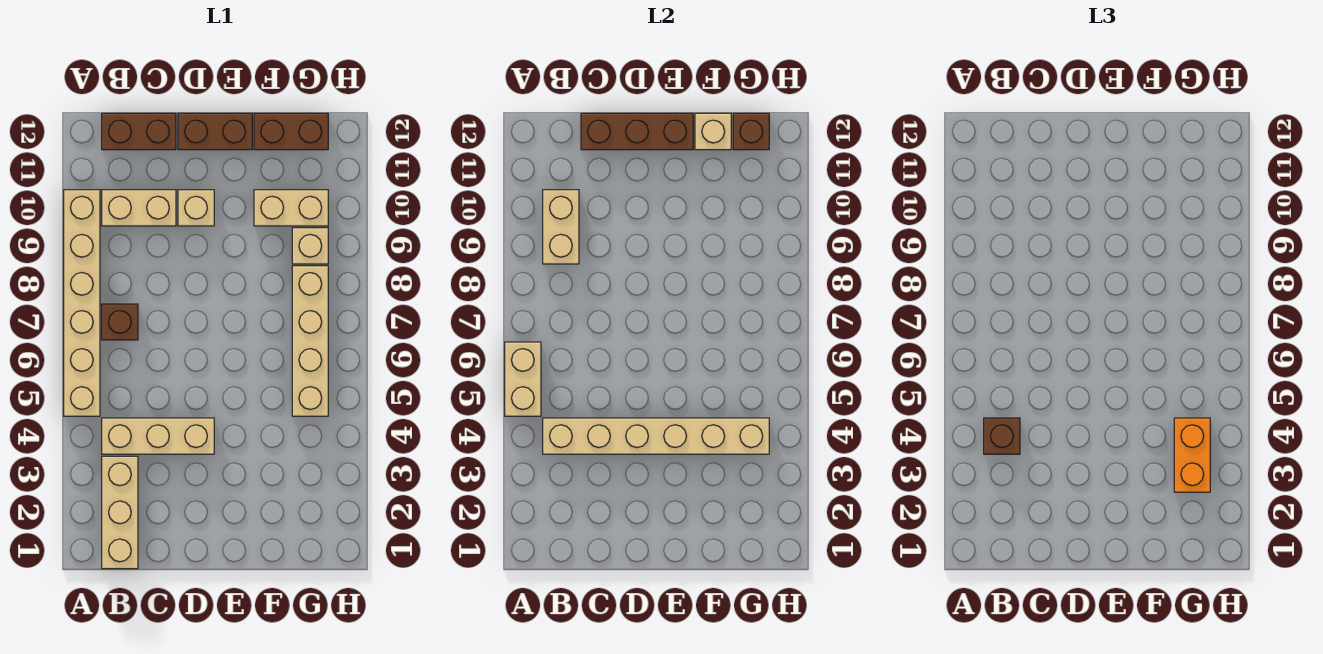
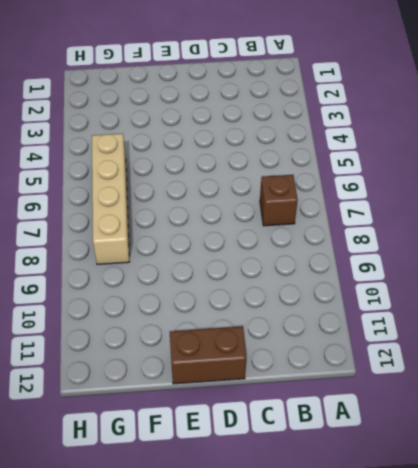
none -> tan brick A5:A10 level 1
none -> tan brick B1:B3 level 1
none -> tan brick B4:D4 level 1

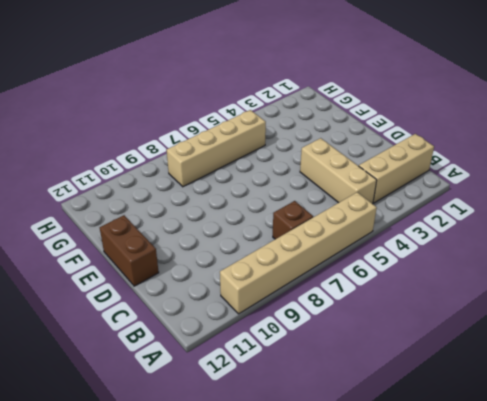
none -> tan brick B10:C10 level 1
none -> brown brick B12:C12 level 1
none -> tan brick D10 level 1

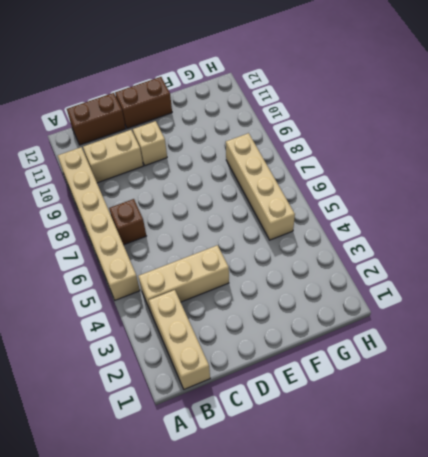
none -> tan brick F10:G10 level 1
none -> brown brick F12:G12 level 1
none -> tan brick G9 level 1

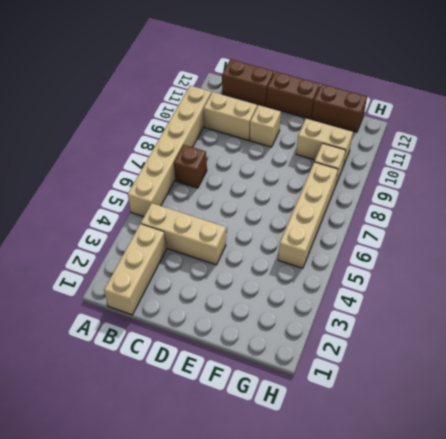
none -> tan brick A5:A6 level 2
none -> tan brick B4:G4 level 2
none -> tan brick B9:B10 level 2

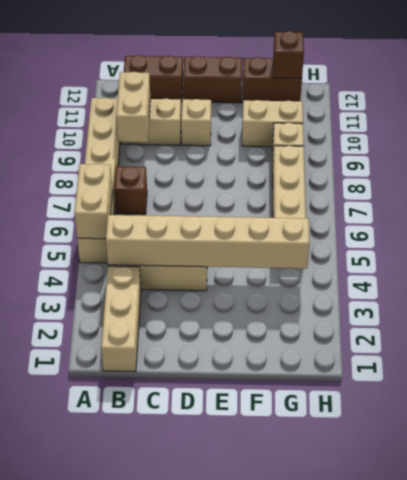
none -> brown brick C12:E12 level 2
none -> tan brick F12 level 2
none -> brown brick B4 level 3

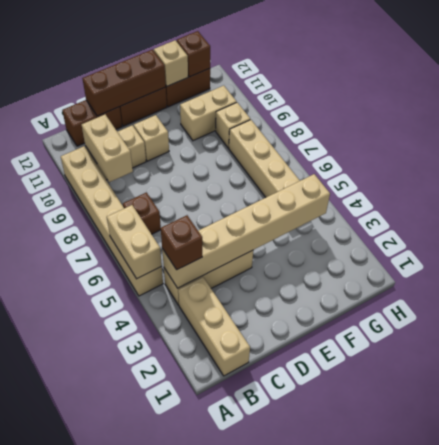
none -> orange brick G3:G4 level 3

